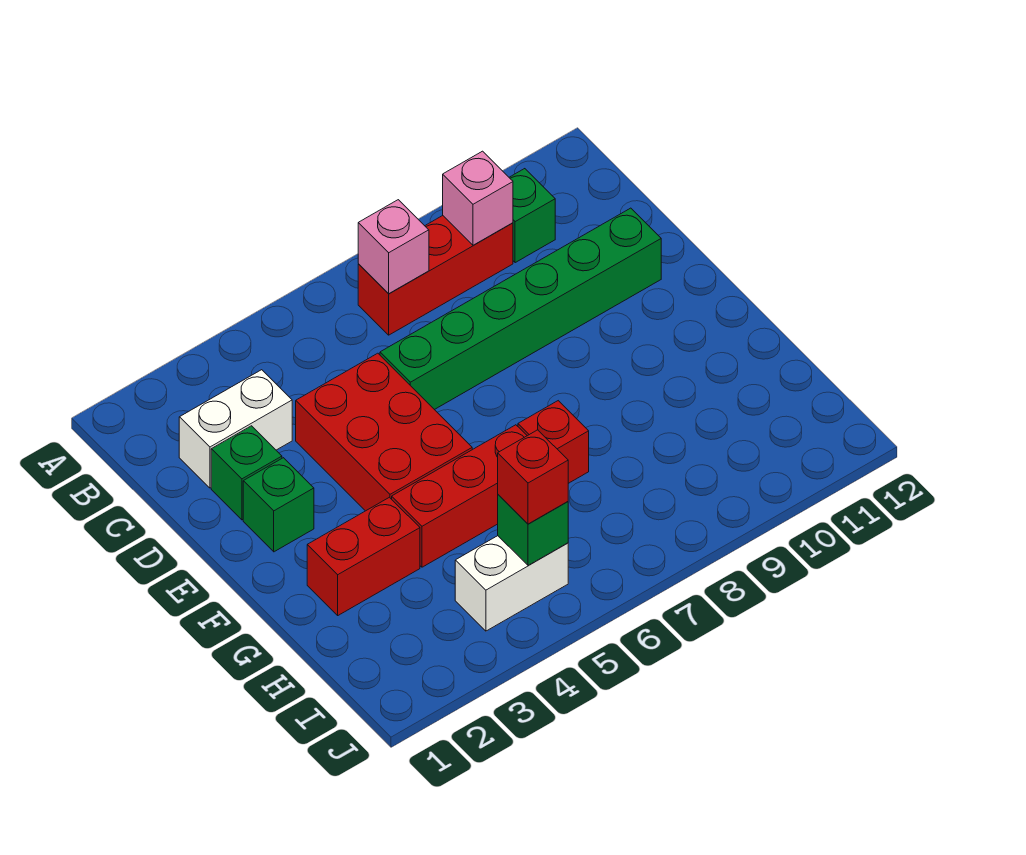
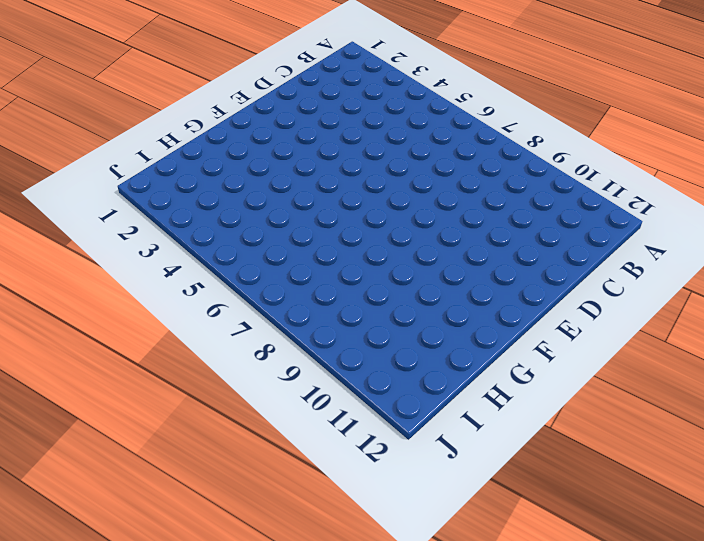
none -> red brick B7:B9 level 1
none -> green brick B10 level 1
none -> white brick C2:C3 level 1

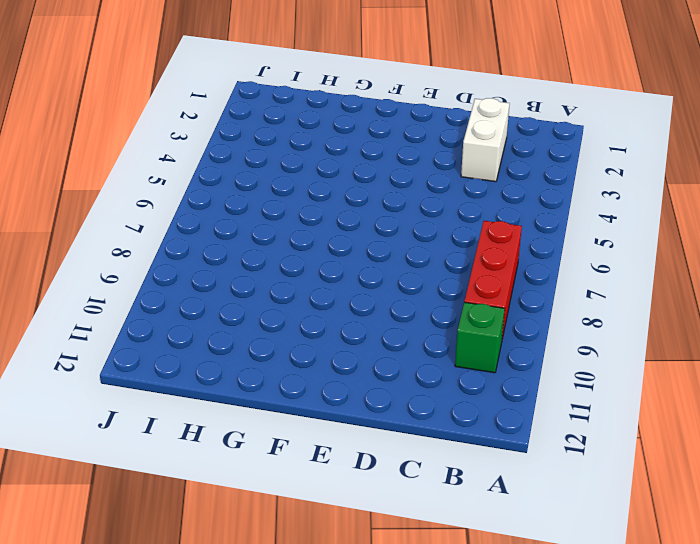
none -> green brick D2 level 1
none -> red brick D4:F5 level 1
none -> green brick D6:D11 level 1

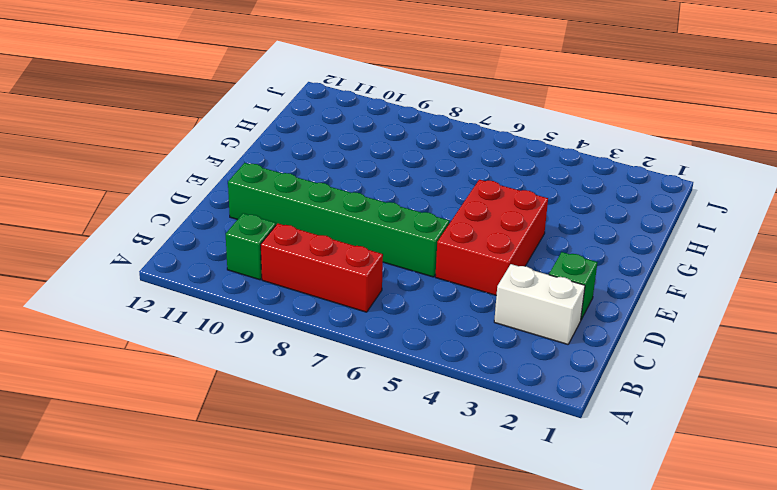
none -> green brick E2 level 1
none -> red brick G2:G3 level 1
none -> red brick G4:G6 level 1

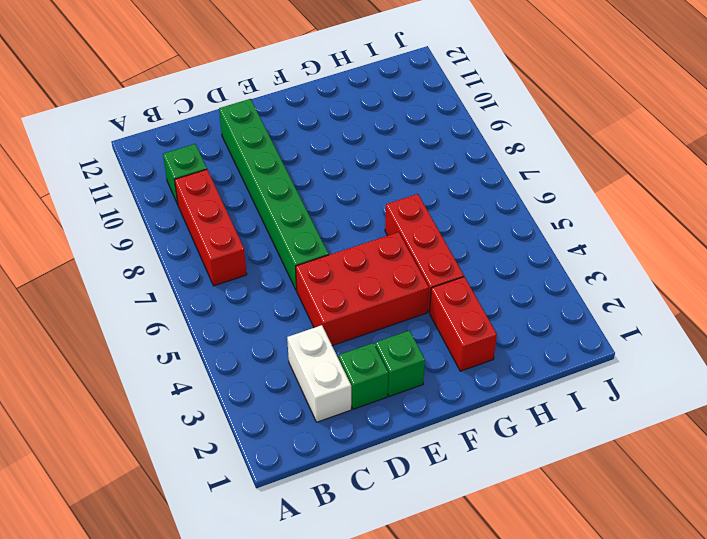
none -> red brick G7 level 1
none -> white brick I4:I5 level 1
none -> pink brick B7 level 2

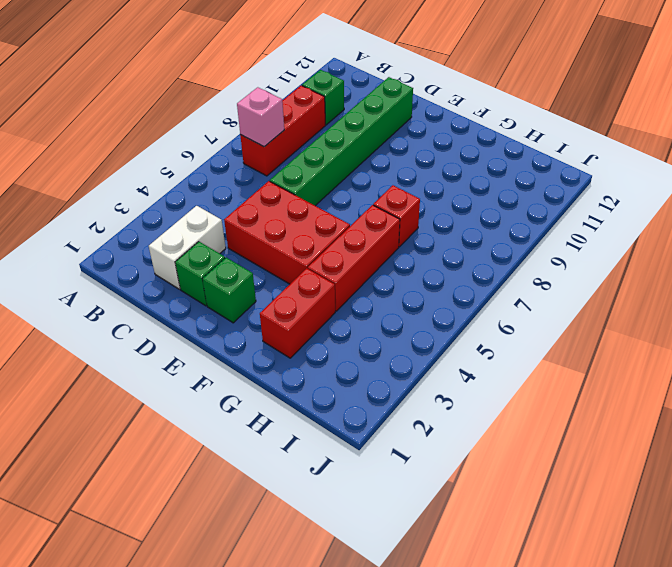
none -> white brick I4:I5 level 1
none -> pink brick B9 level 2
none -> green brick I5 level 2

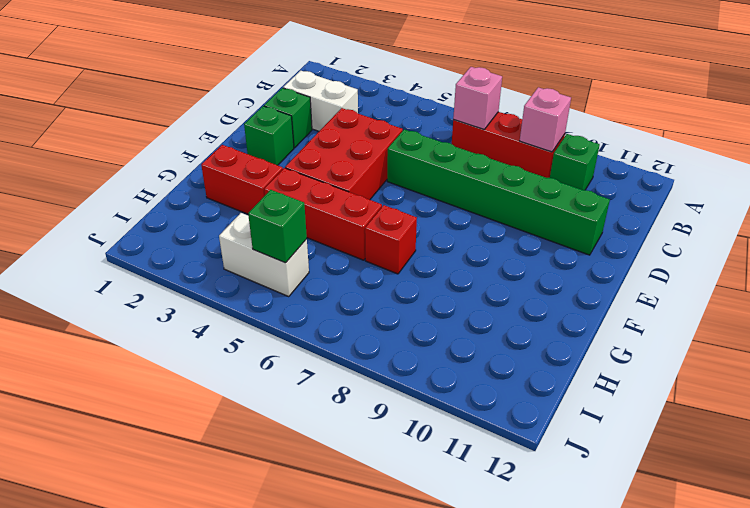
none -> red brick I5 level 3

